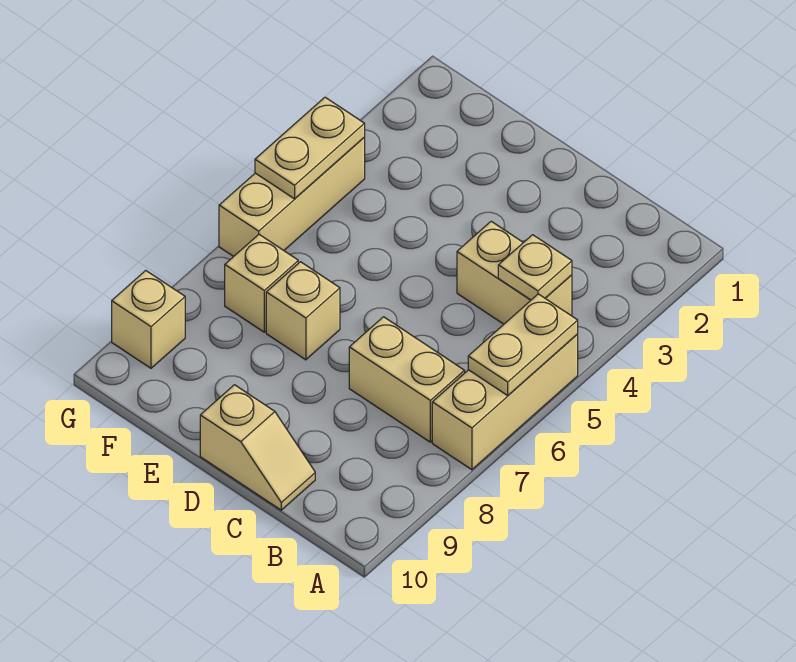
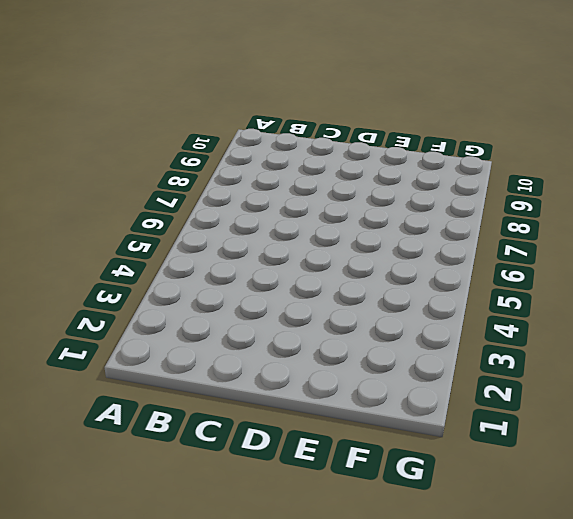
none -> tan brick A5:A7 level 1
none -> tan brick B4:C4 level 1

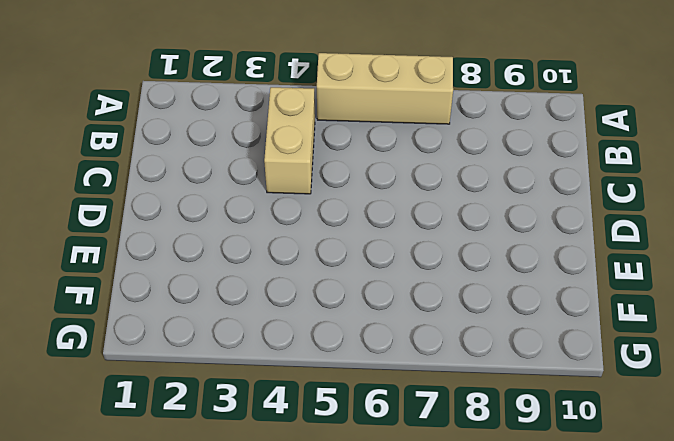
none -> tan brick B7:C7 level 1
none -> tan slope C10:D10 level 1 top D

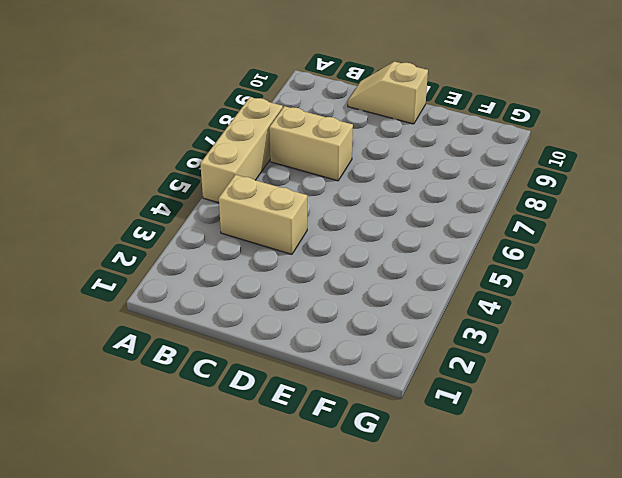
none -> tan brick E7 level 1
none -> tan brick F7 level 1

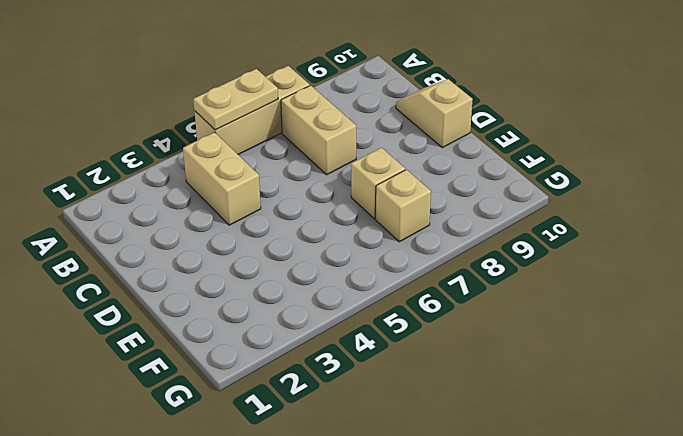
none -> tan brick G4:G6 level 1
none -> tan brick G9 level 1

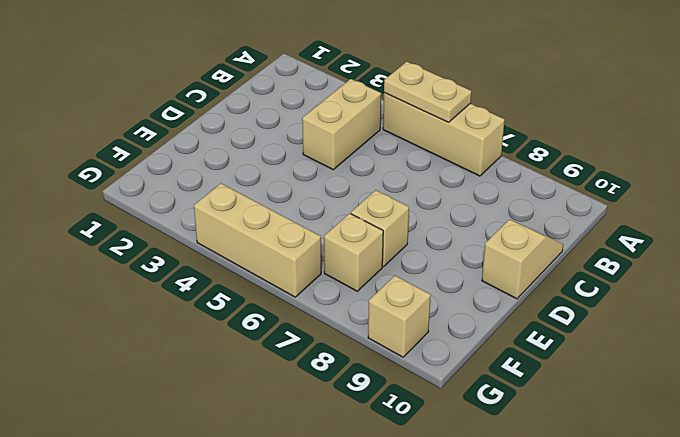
none -> tan brick B7:C7 level 1
none -> tan plate B4 level 2

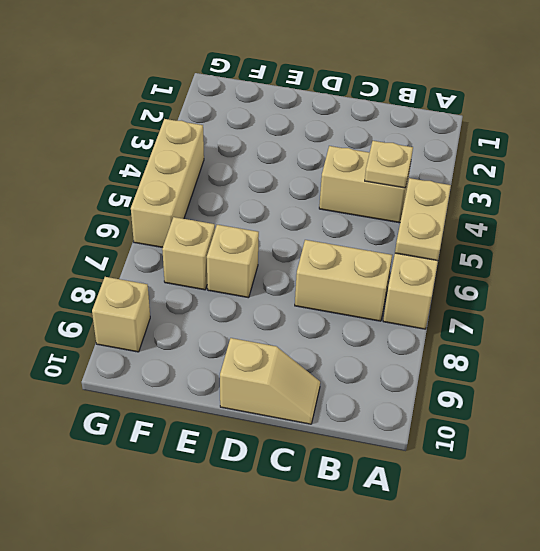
none -> tan plate G4:G5 level 2

